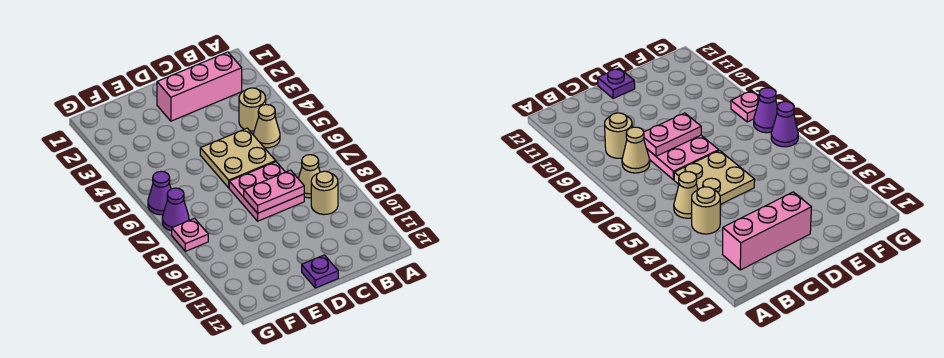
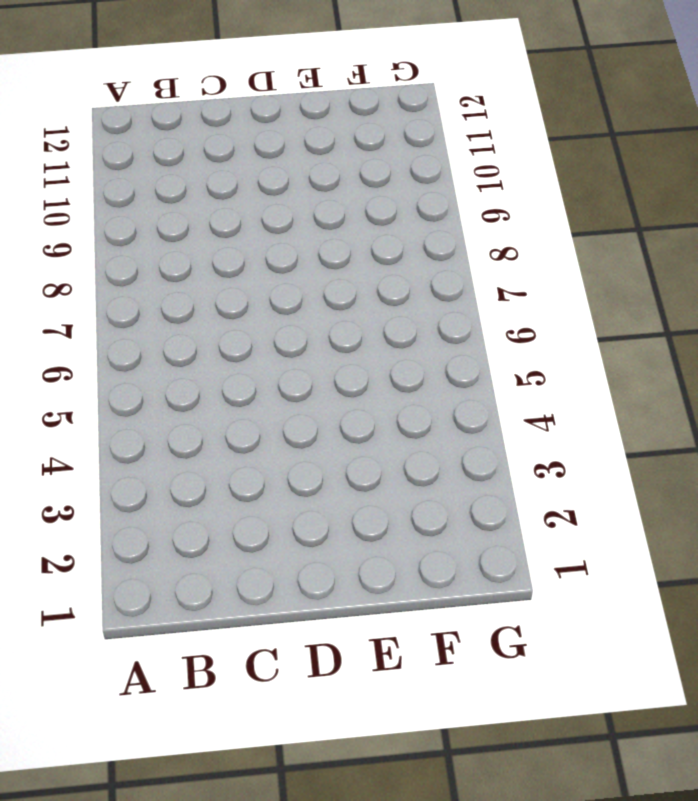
none -> pink brick B2:D2 level 1
none -> tan round brick B4 level 1
none -> tan cone B5 level 1

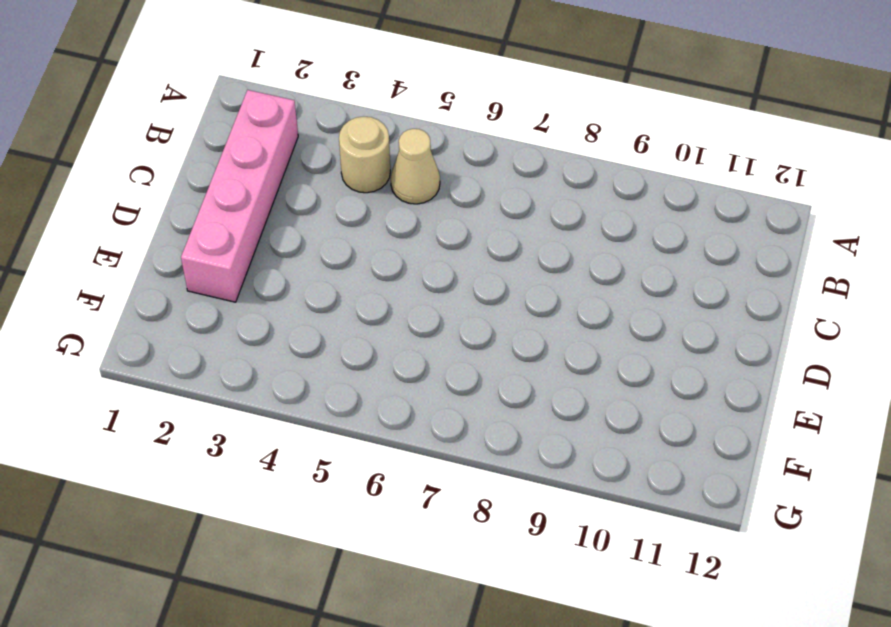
pink brick B2:E2 level 1 -> pink brick B2:D2 level 1
none -> tan cone B8 level 1
none -> tan round brick B9 level 1
none -> tan plate C5:D6 level 1

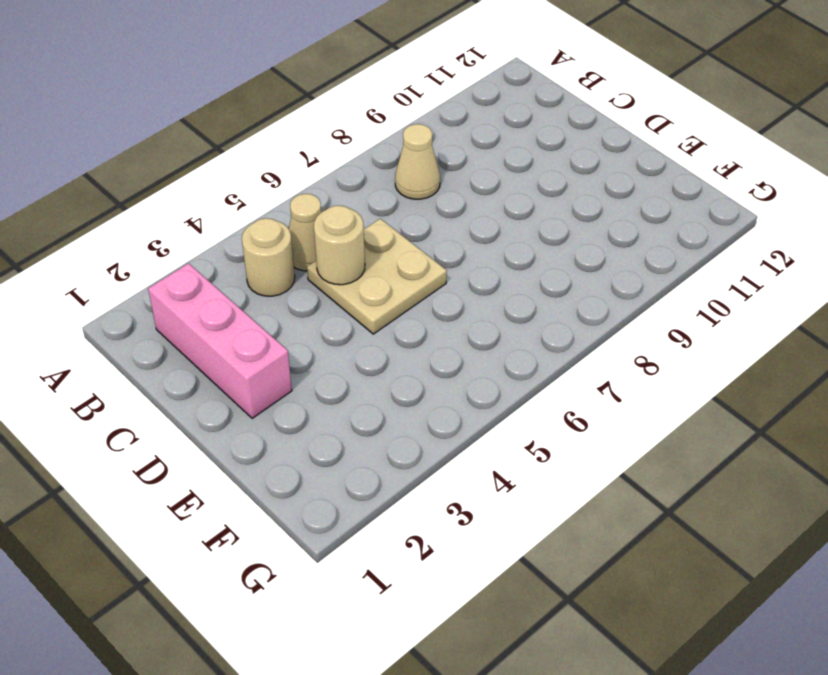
tan round brick C5 level 2 -> tan round brick B9 level 1
none -> pink plate C7:D8 level 1
none -> purple plate D12 level 1
none -> purple cone G6 level 1

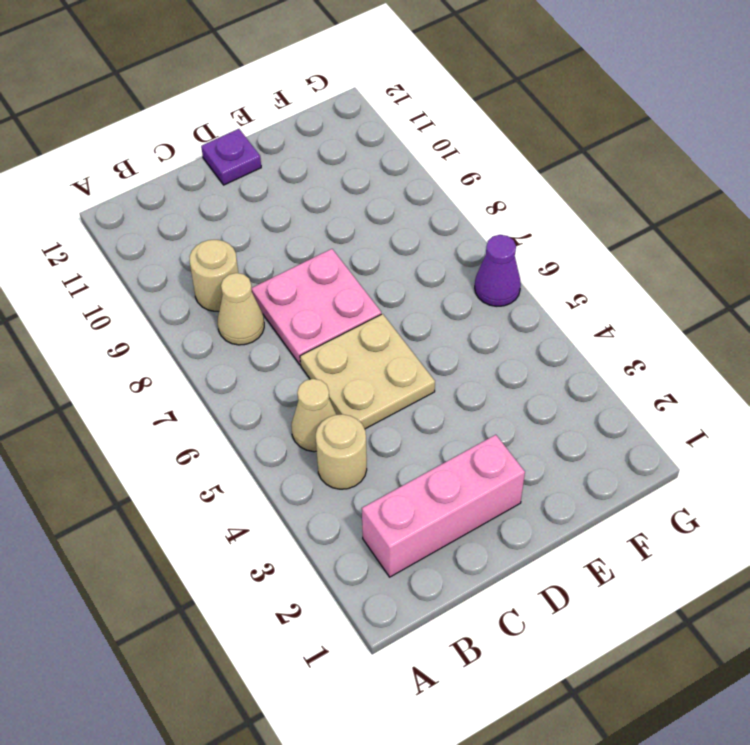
none -> purple cone G7 level 1
none -> pink plate G8 level 1
none -> pink plate C8:D8 level 2

